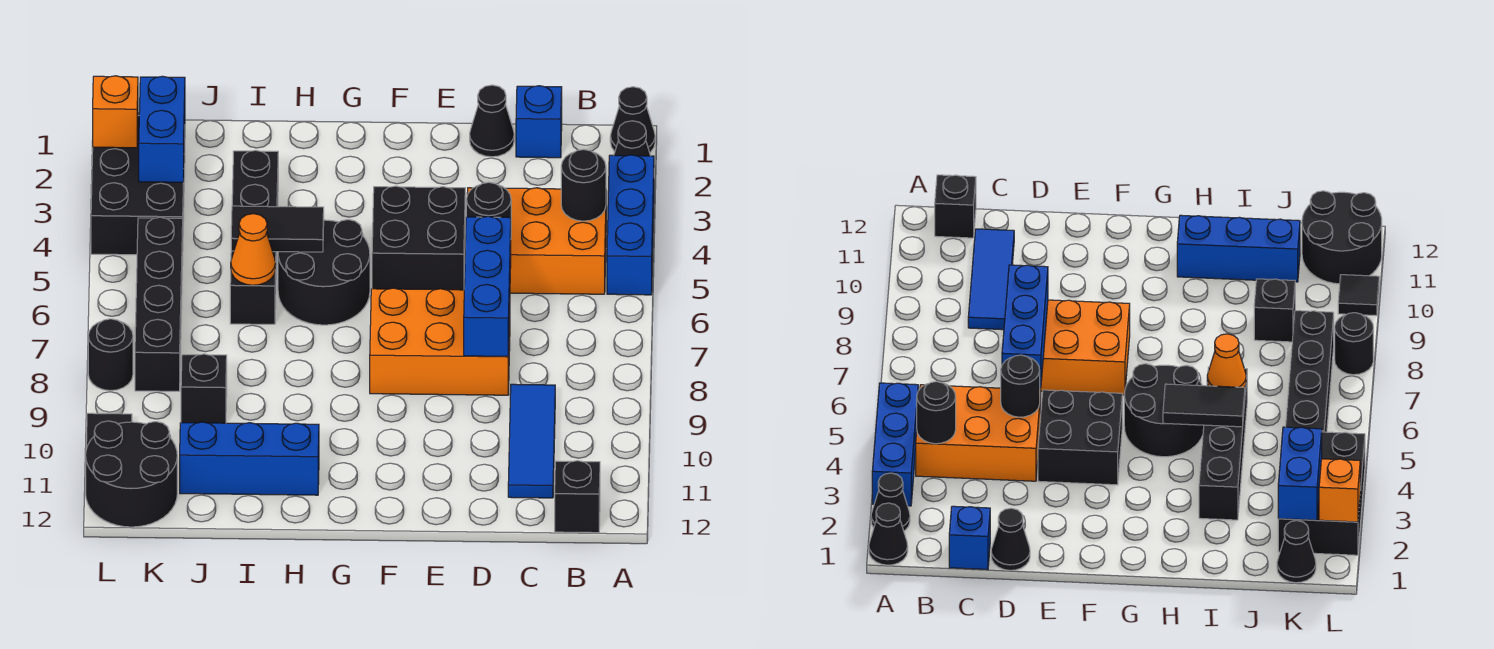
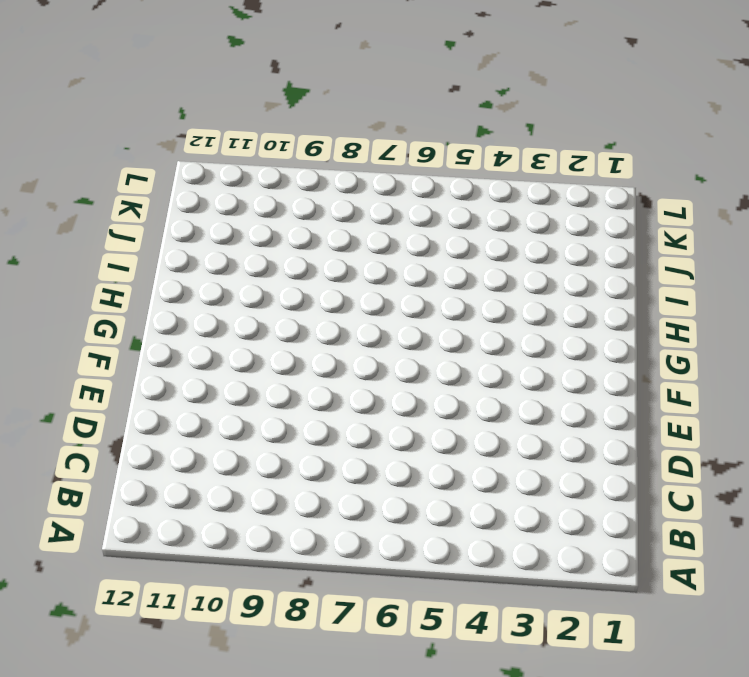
none -> black cone A1 level 1
none -> black cone A2 level 1
none -> blue brick A3:A5 level 1

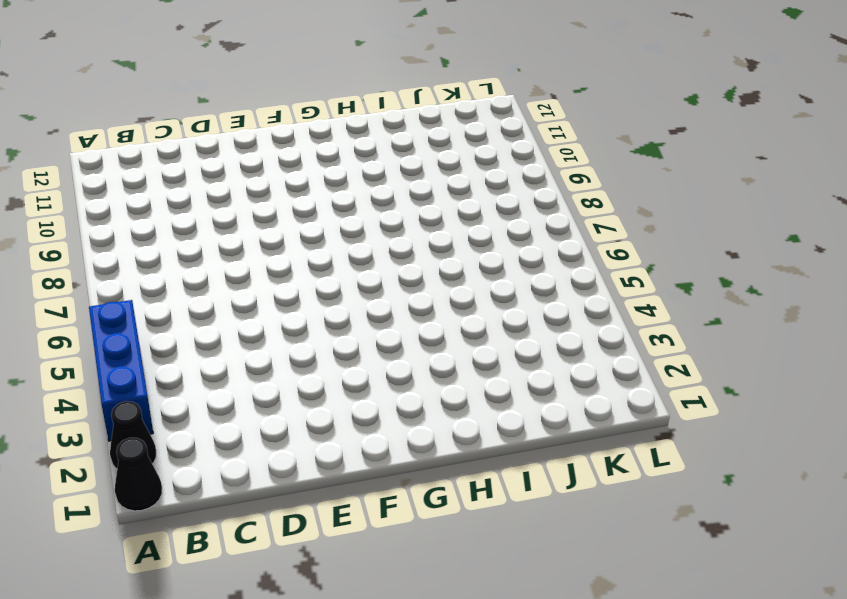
none -> orange brick B4:D5 level 1
none -> black brick B12 level 1
none -> blue brick C1 level 1

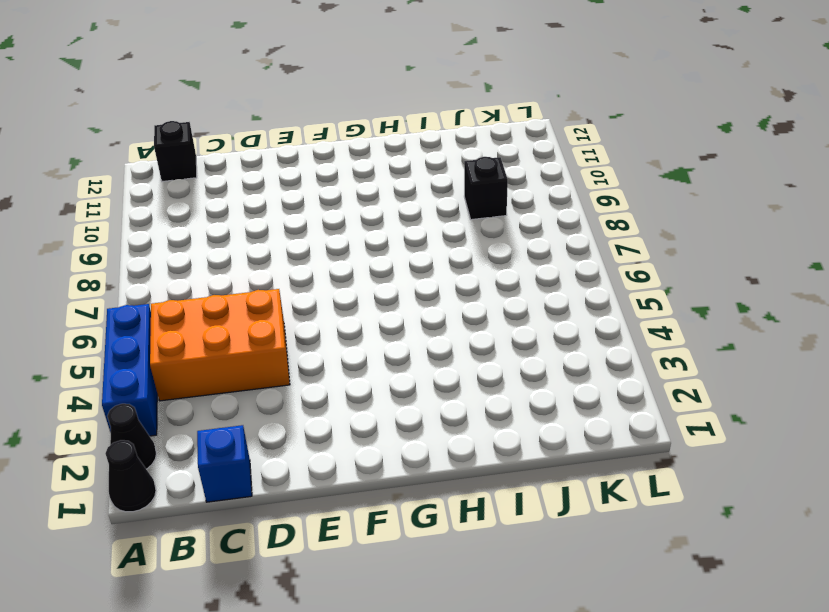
none -> blue tile C9:C11 level 1
none -> black cone D1 level 1
none -> orange brick D7:F8 level 1

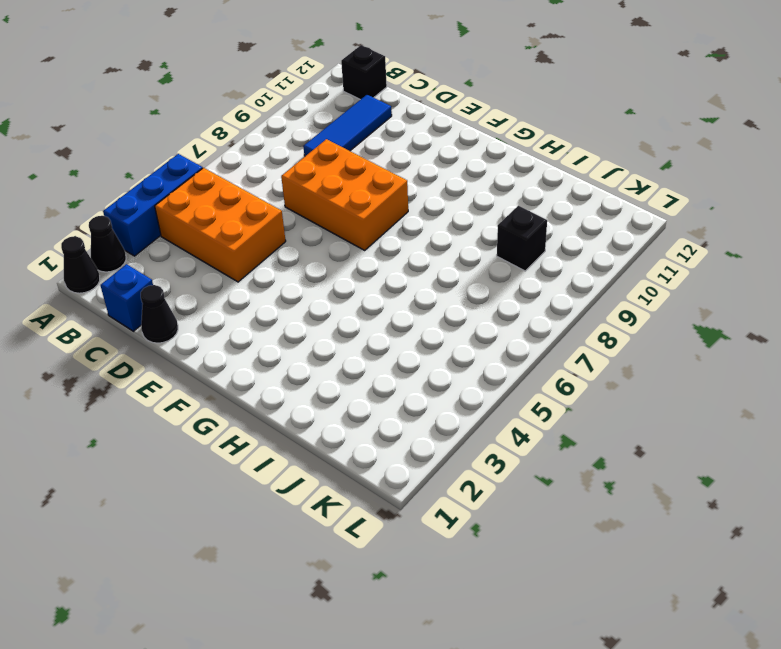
none -> black brick E4:F5 level 1
none -> black round brick G5:H6 level 1
none -> blue brick H11:J11 level 1

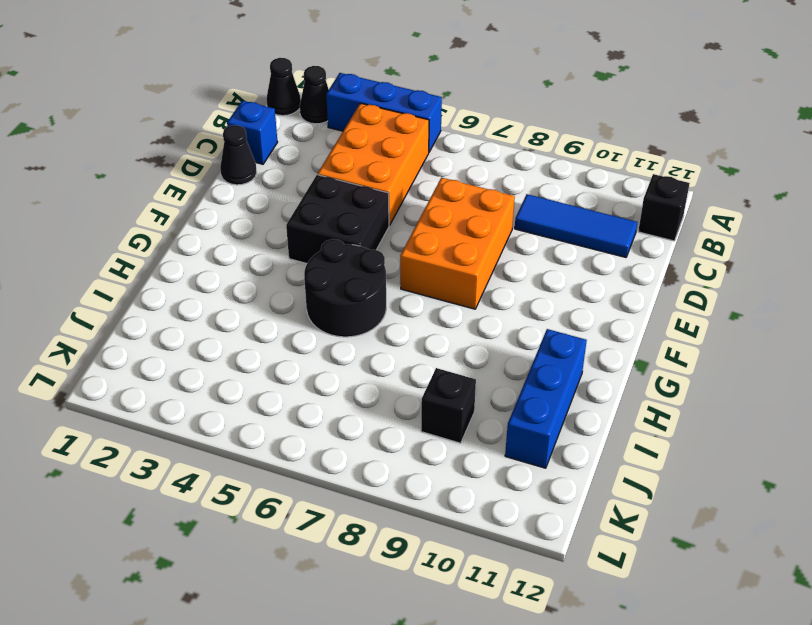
none -> black brick I3:I6 level 1
none -> black cone K1 level 1
none -> black brick K2:L4 level 1

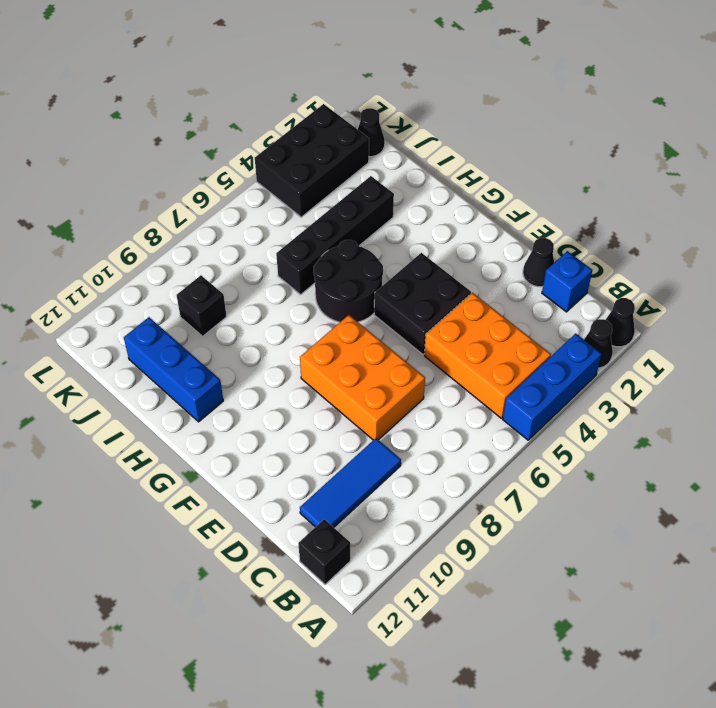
none -> black brick K5:K8 level 1
none -> black round brick K11:L12 level 1
none -> black round brick L8 level 1

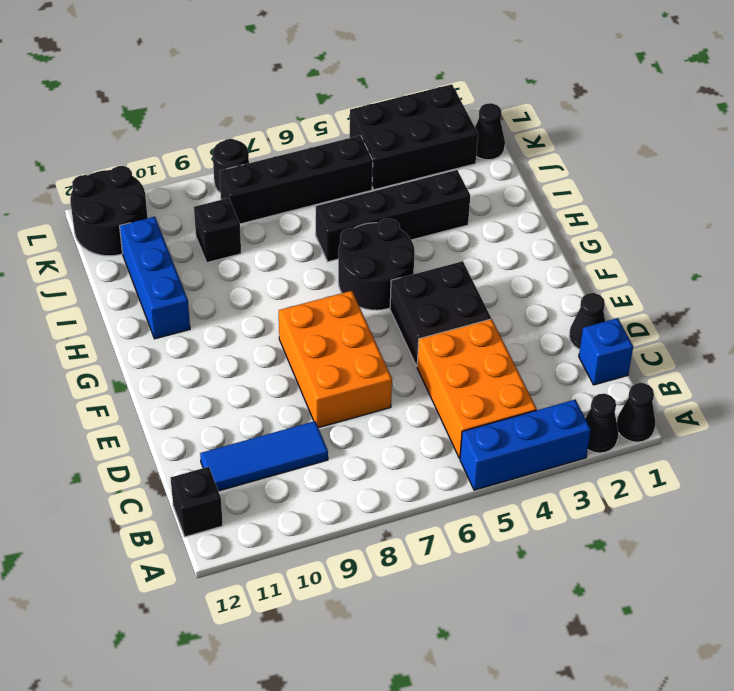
none -> black tile L10 level 1
none -> black round brick B4 level 2
none -> black round brick D5 level 2

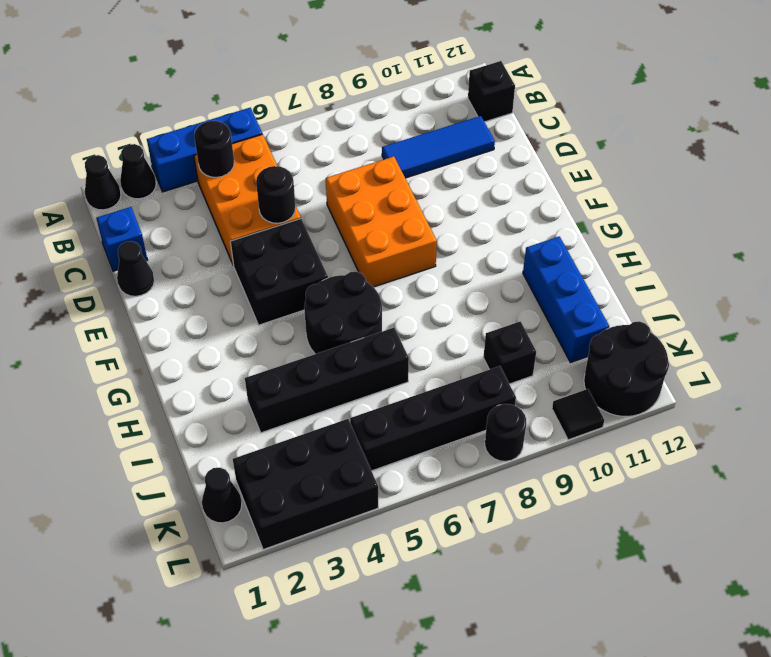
none -> blue brick D6:D8 level 2
none -> black tile H5:I5 level 2
none -> orange cone I6 level 2

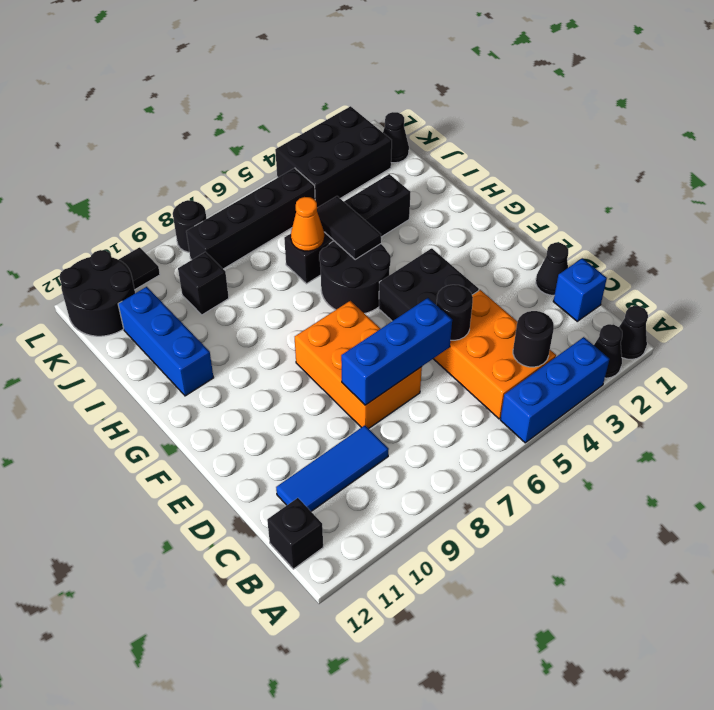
none -> blue brick K2:K3 level 2
none -> orange brick L2 level 2

